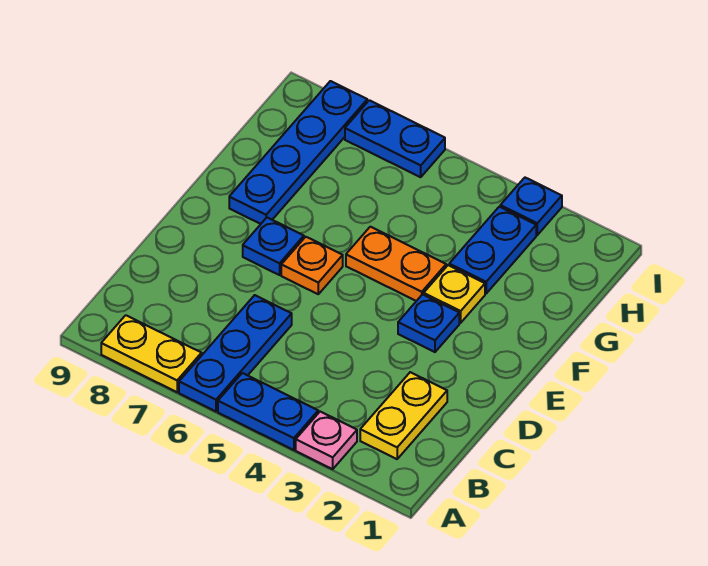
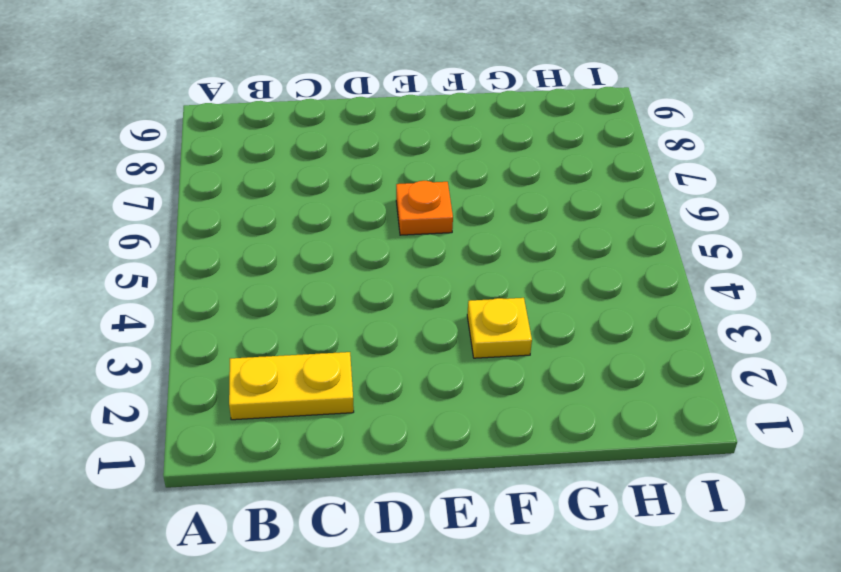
none -> pink plate A3 level 1
none -> blue plate A4:A5 level 1
none -> blue plate A6:C6 level 1

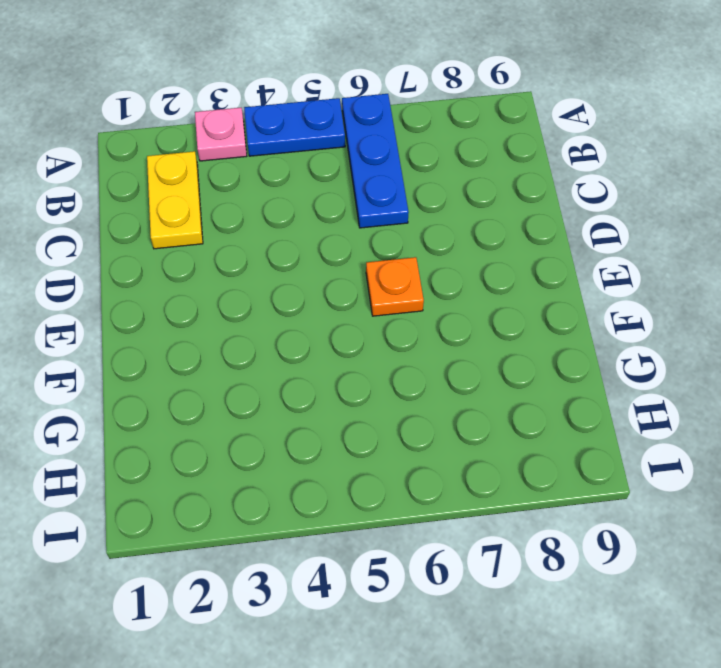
none -> yellow plate A7:A8 level 1
none -> blue plate E3 level 1
none -> blue plate E7 level 1

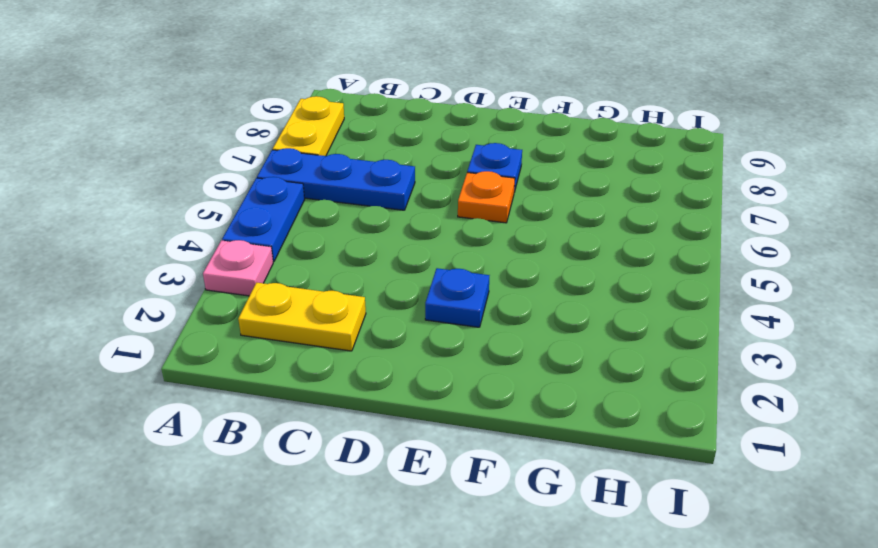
none -> yellow plate F3 level 1
none -> orange plate F4:F5 level 1
none -> blue plate F8:I8 level 1

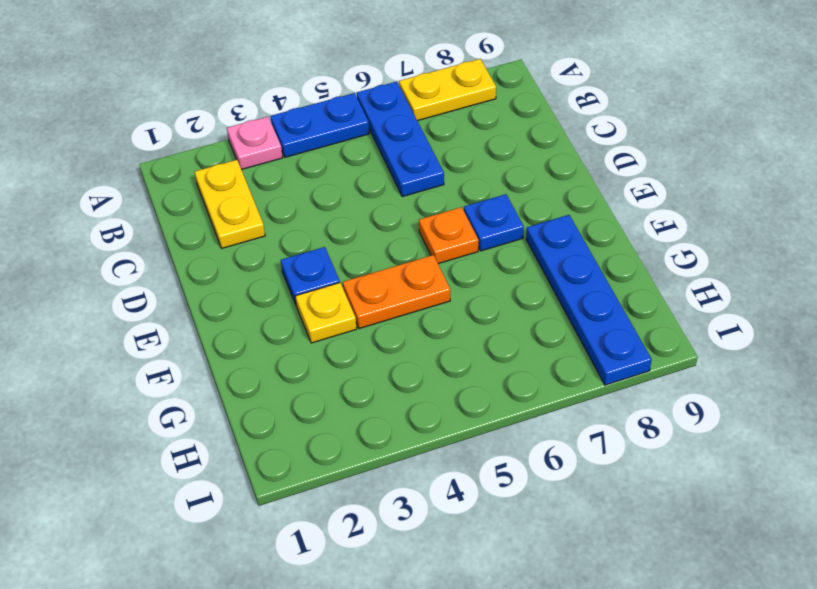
none -> blue plate G3:H3 level 1
none -> blue plate I3 level 1
none -> blue plate I6:I7 level 1

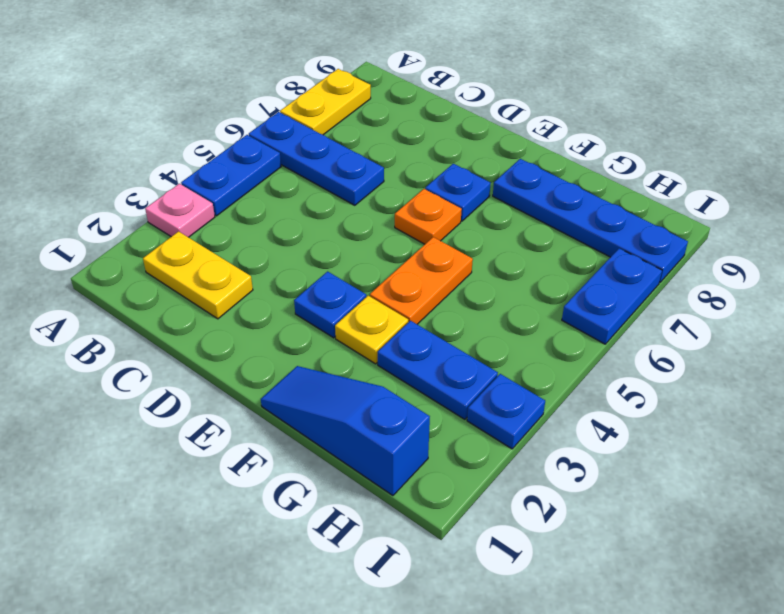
blue slope F1:H1 level 1 top H -> none

